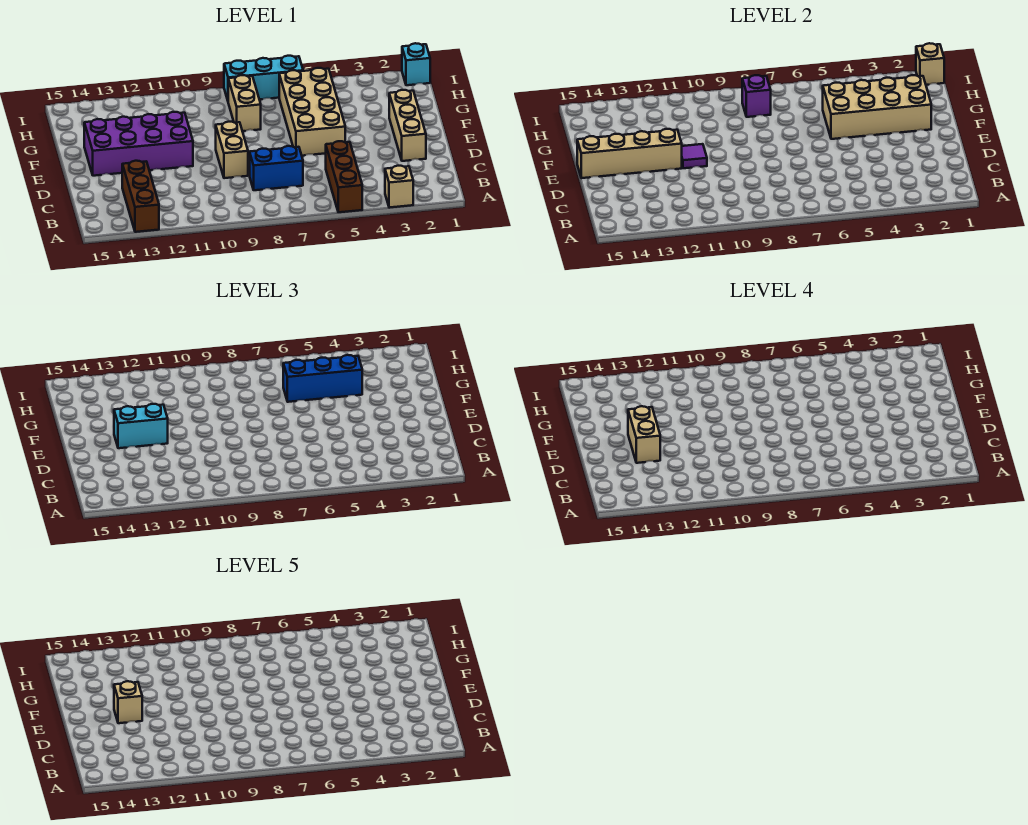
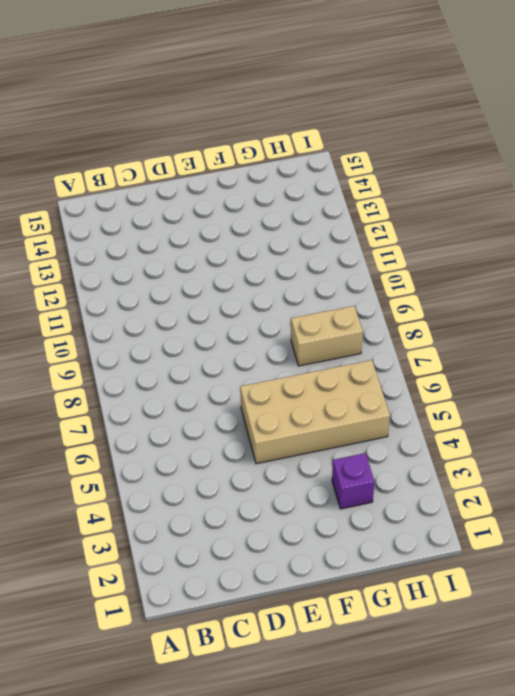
purple brick G3 level 1 -> purple brick H8 level 2
none -> tan brick A3 level 1
none -> brown brick A5:C5 level 1
none -> brown brick A13:C13 level 1

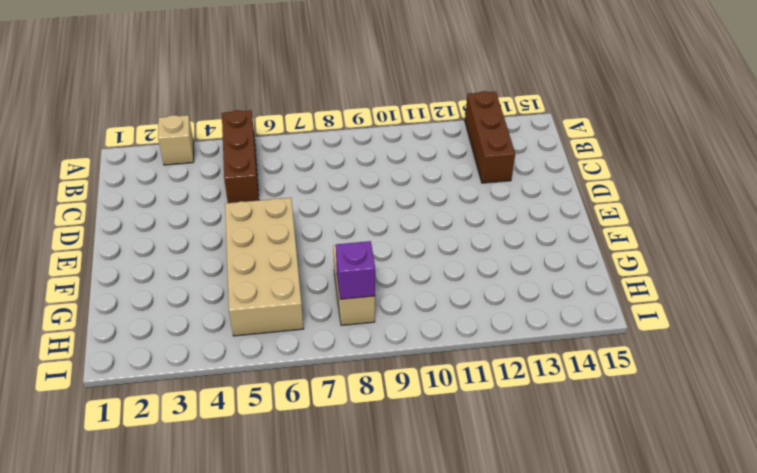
none -> blue brick C7:C8 level 1
none -> tan brick D2:F2 level 1
none -> tan brick D9:E9 level 1

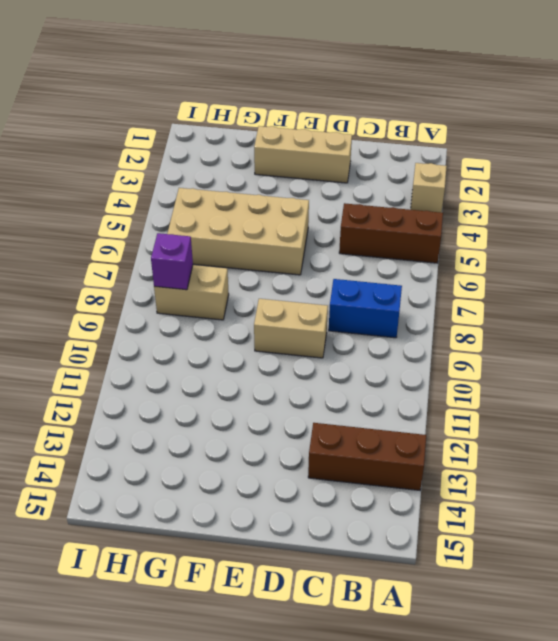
blue brick B8:C8 level 1 -> blue brick C7:C8 level 1
none -> purple brick E11:F14 level 1
none -> cyan brick I1 level 1
none -> cyan brick I6:I8 level 1

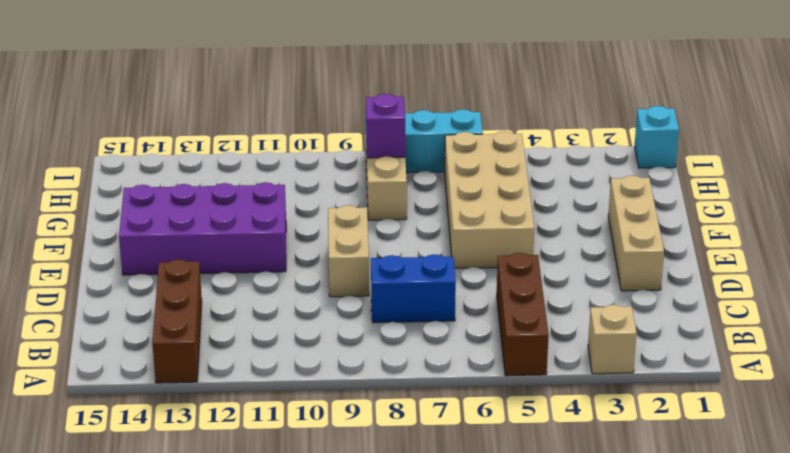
none -> purple tile E11 level 2
none -> tan brick E12:E15 level 2
none -> tan brick F2:G5 level 2

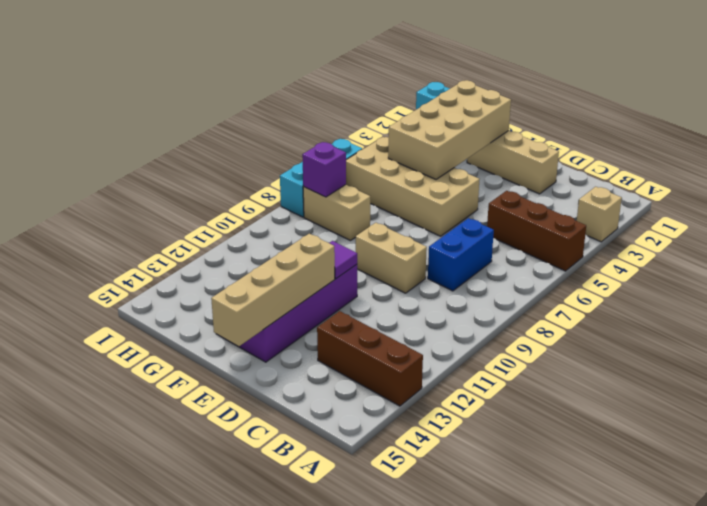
none -> tan brick I1 level 2
none -> cyan brick E12:E13 level 3
none -> blue brick G4:G6 level 3

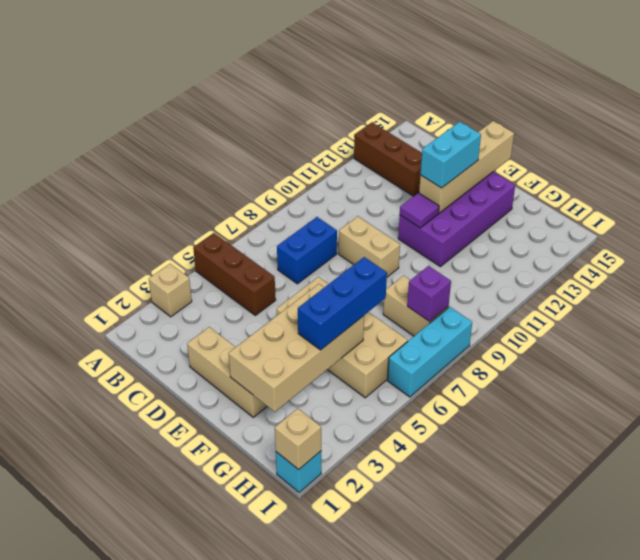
none -> tan brick D13:E13 level 4
none -> tan brick E13 level 5

